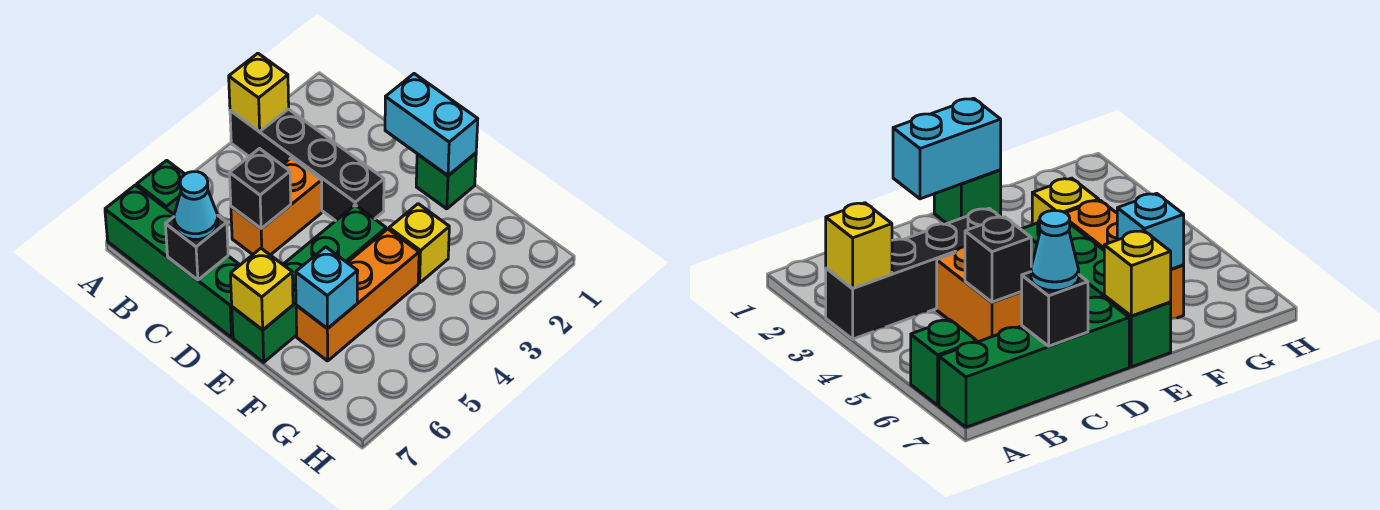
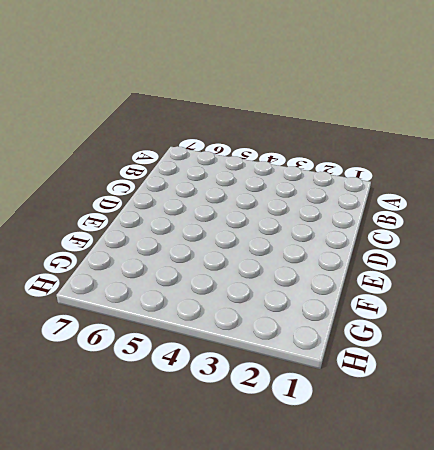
none -> black brick A3:D3 level 1
none -> green brick A6 level 1
none -> green brick A7:D7 level 1

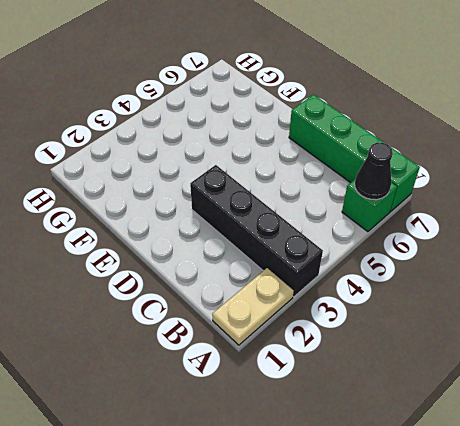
tan plate A1:A2 level 1 -> none
black cone A6 level 2 -> none
none -> orange brick C4:C5 level 1
none -> green brick E1 level 1
none -> green brick E4:E7 level 1

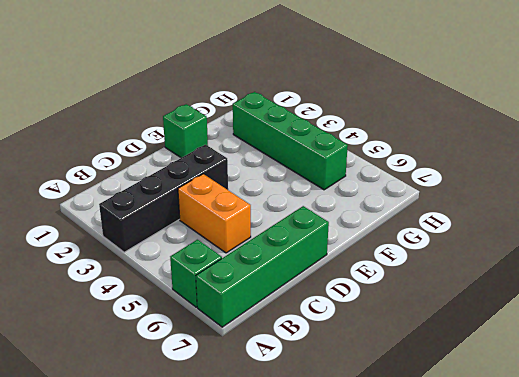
green brick G2:G5 level 1 -> green brick E4:E7 level 1
none -> yellow brick F3 level 1
none -> orange brick F4:F6 level 1
none -> yellow brick A3 level 2

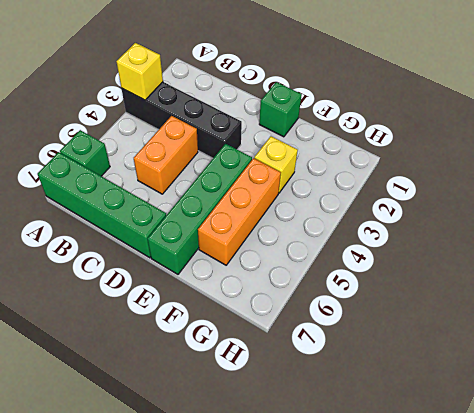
none -> black brick C5 level 2
none -> black brick C7 level 2
none -> cyan brick D1:E1 level 2

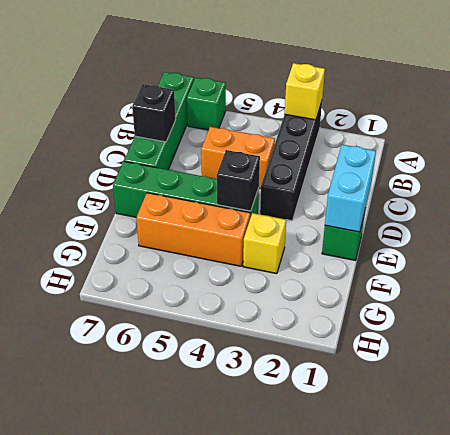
black brick E4 level 2 -> black brick C5 level 2
none -> yellow brick E7 level 2
none -> cyan brick F6 level 2
none -> cyan cone C7 level 3

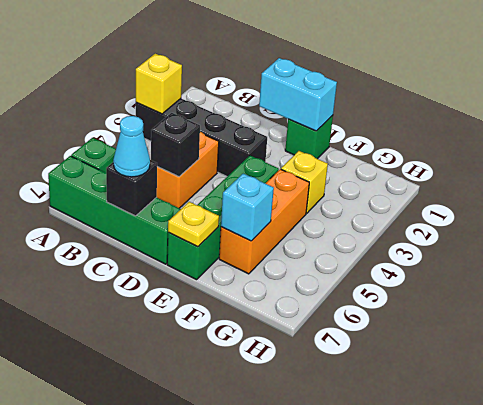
yellow plate E7 level 2 -> yellow brick E7 level 2

